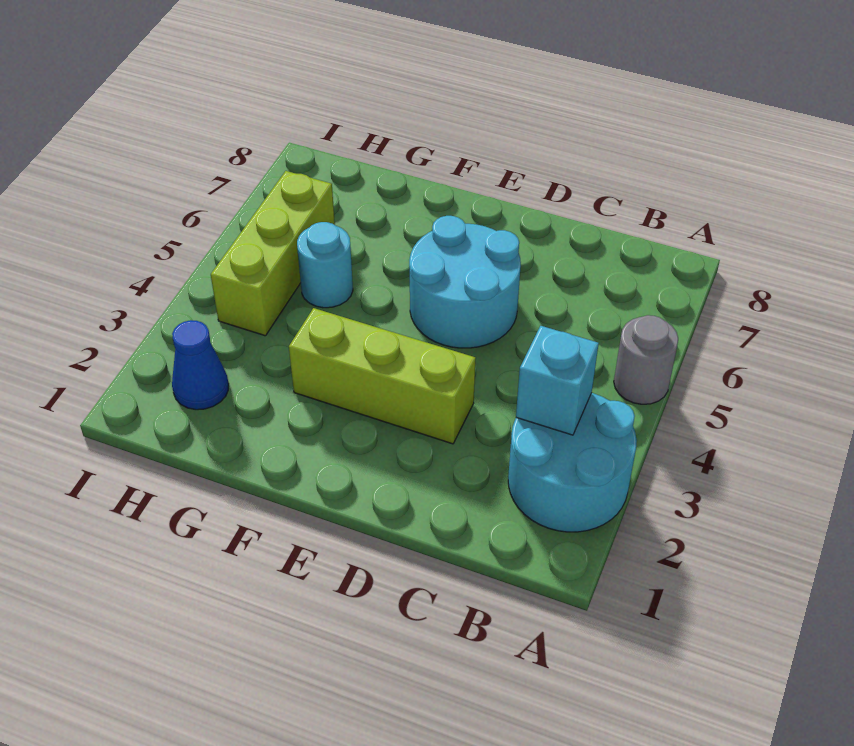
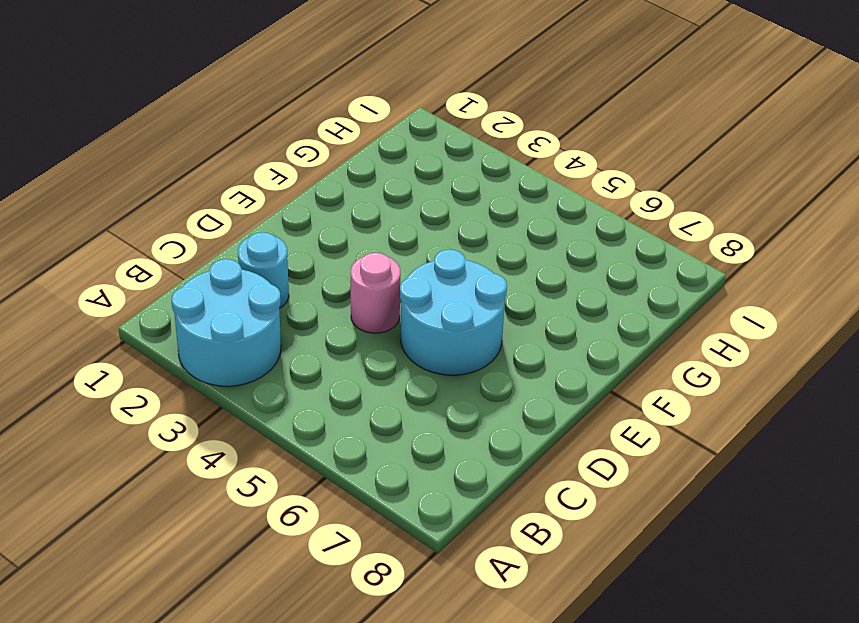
cyan round brick C2 level 1 -> cyan round brick G5 level 1
pink round brick D4 level 1 -> none
none -> grey round brick A5 level 1
none -> lime brick D3:F3 level 1

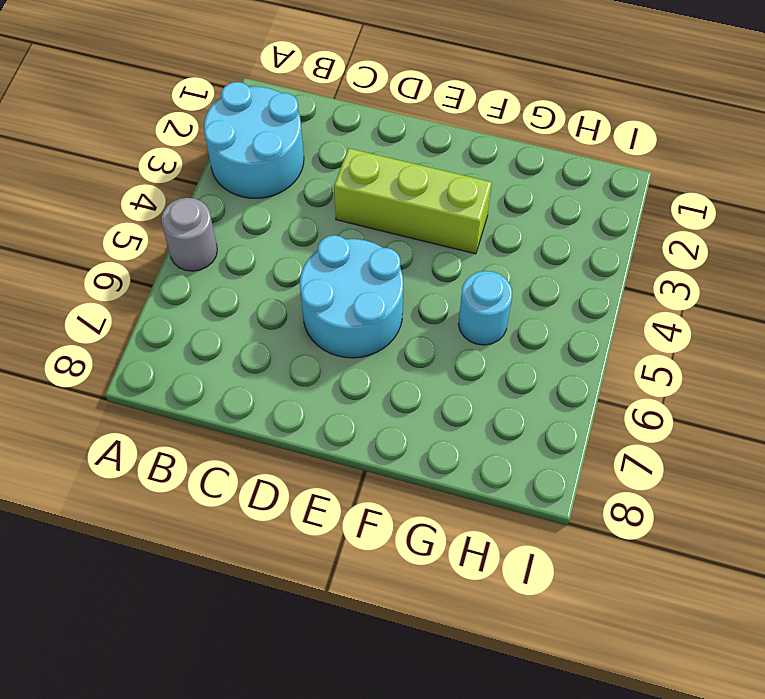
none -> blue cone H2 level 1
none -> lime brick H4:H6 level 1

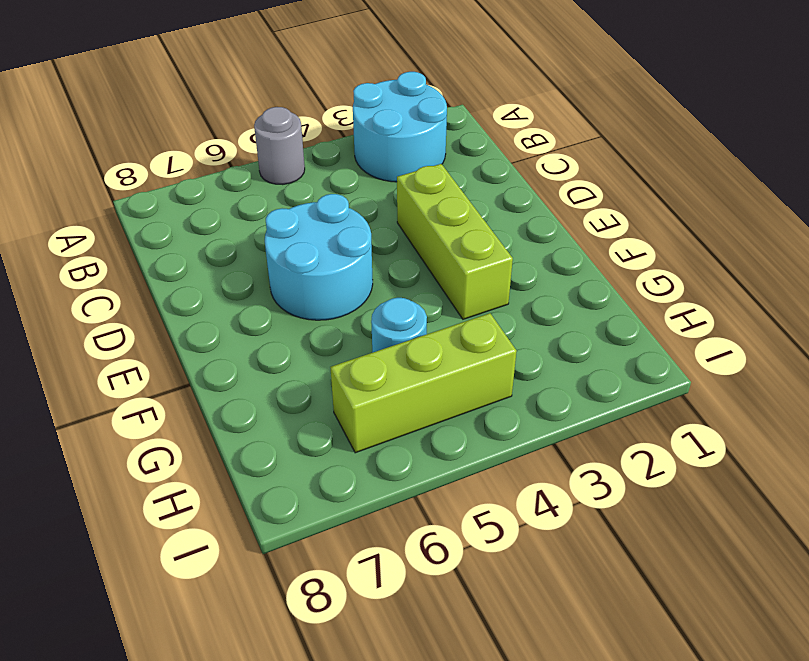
none -> blue cone H2 level 1
none -> cyan brick B3 level 2

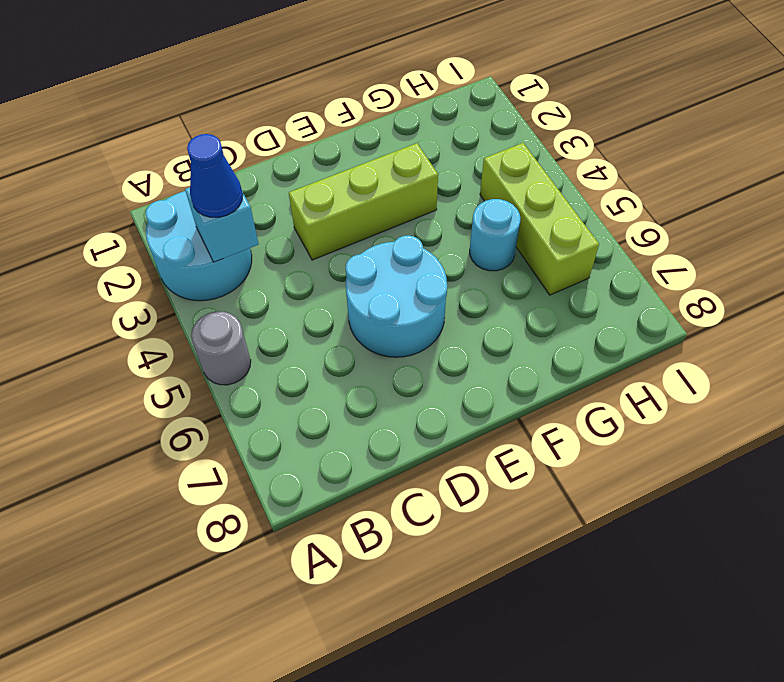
blue cone B3 level 3 -> blue cone H2 level 1

